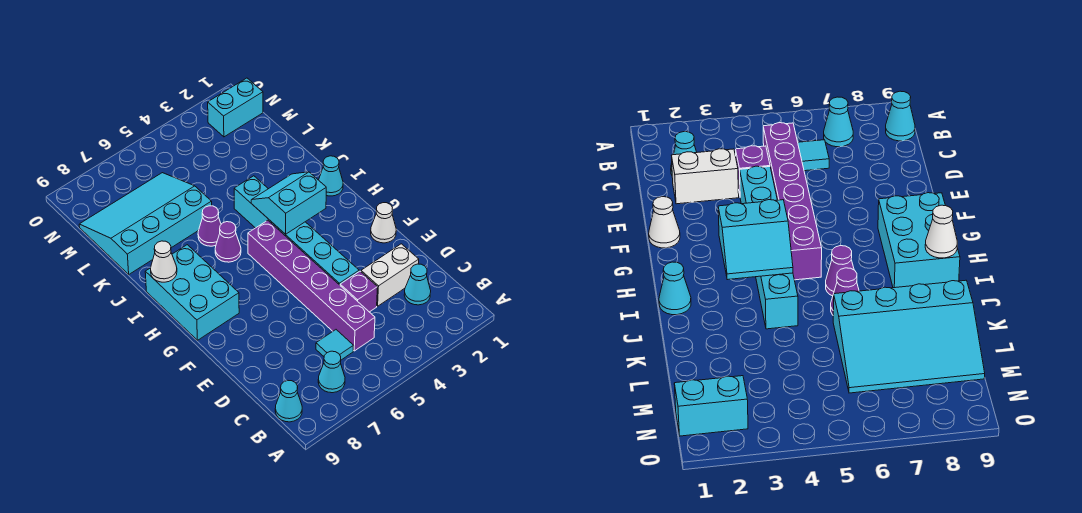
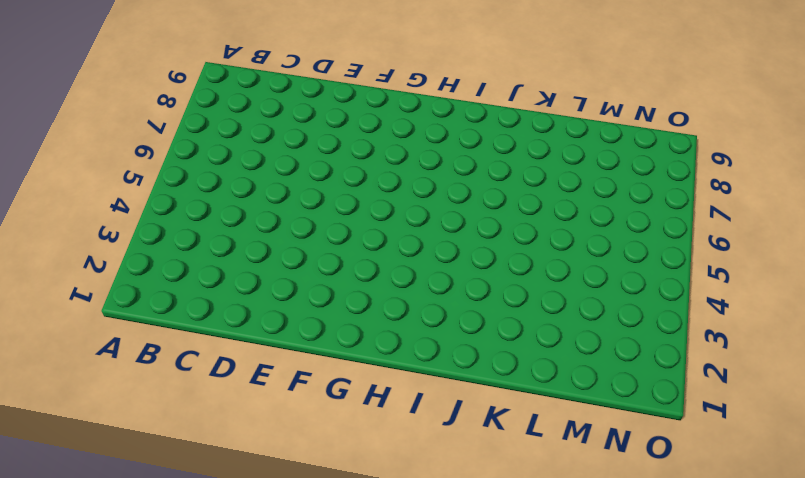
none -> cyan cone B7 level 1
none -> cyan cone B9 level 1
none -> cyan cone C2 level 1

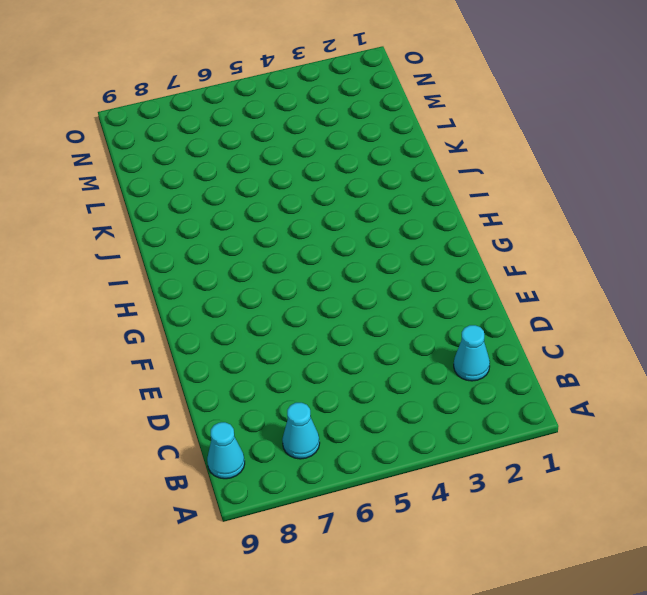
none -> purple brick C5:H5 level 1
none -> cyan tile C6 level 1
none -> white brick D2:D3 level 1

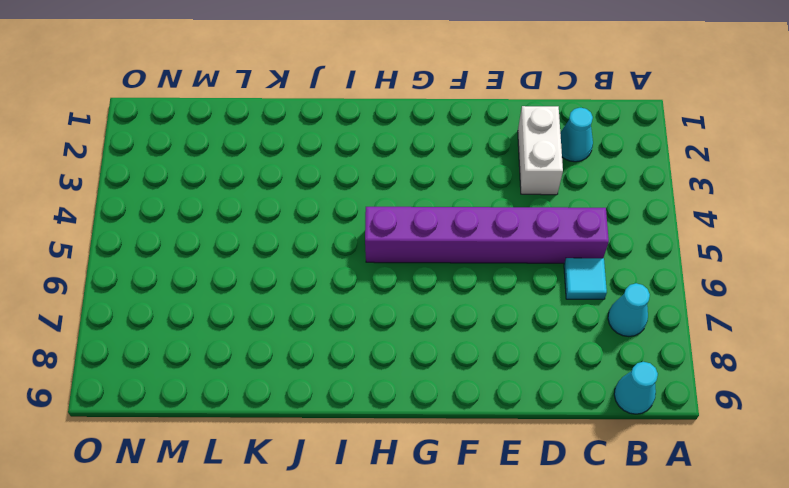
none -> purple brick D4 level 1
none -> cyan brick E4:J4 level 1
none -> white cone F1 level 1

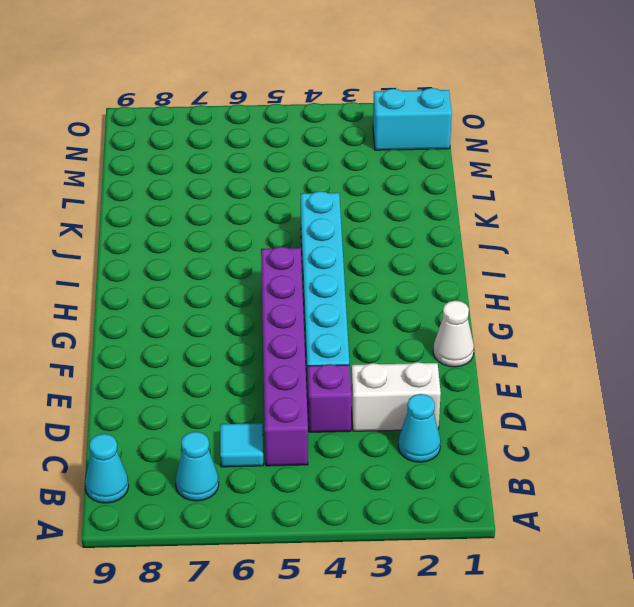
none -> cyan brick G8:I9 level 1
none -> cyan cone I1 level 1
none -> purple cone I6 level 1

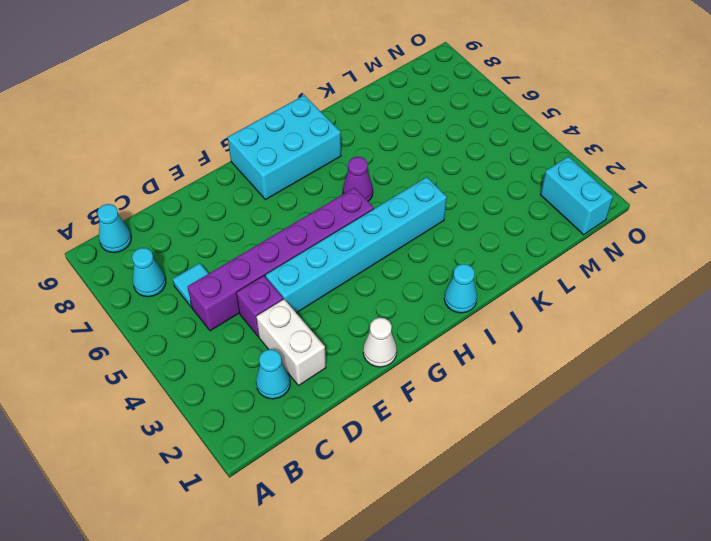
none -> purple cone J6 level 1
none -> cyan slope K6:M9 level 1 top K
none -> cyan slope H3:I4 level 2 top H

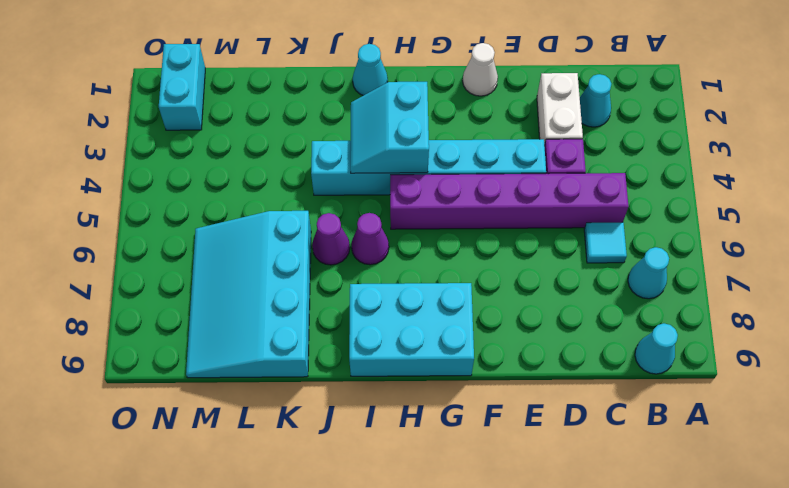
none -> white cone I9 level 2

